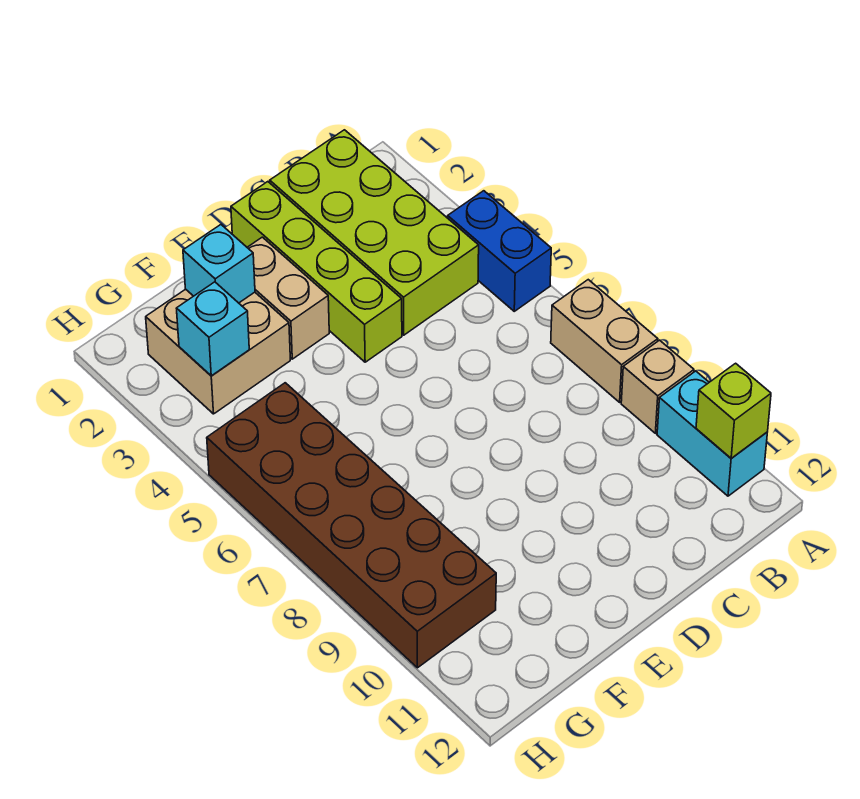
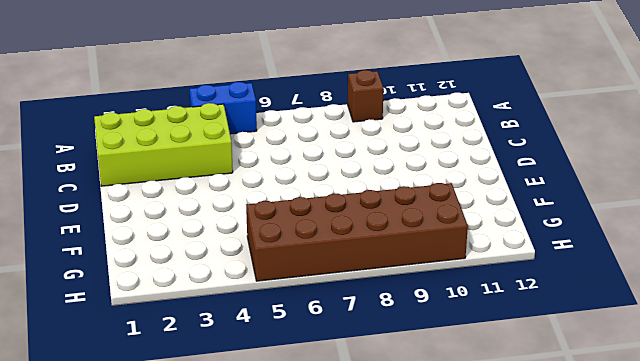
brown brick A9 level 1 -> tan brick A9 level 1
none -> tan brick A7:A8 level 1
none -> cyan brick A10:A11 level 1
none -> lime brick D1:D4 level 1

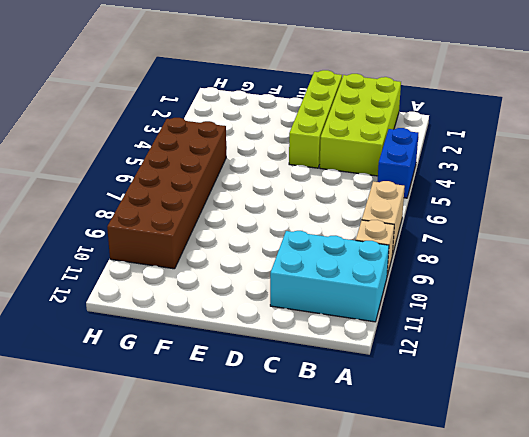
cyan brick A10:C11 level 1 -> cyan brick A10:A11 level 1
none -> tan brick E2:E3 level 1
none -> tan brick F2:G3 level 1
none -> lime brick A11 level 2

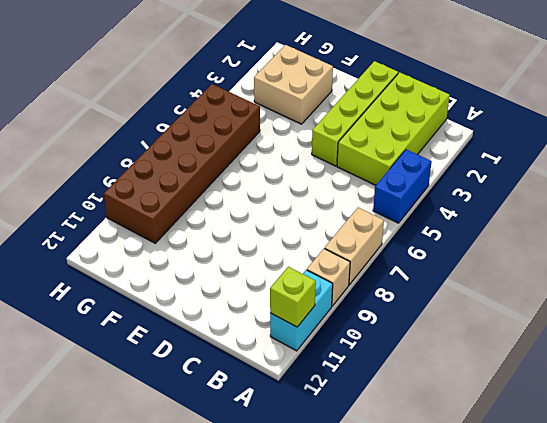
none -> tan brick E2:E3 level 1
none -> cyan brick F2 level 2
none -> cyan brick G3 level 2

